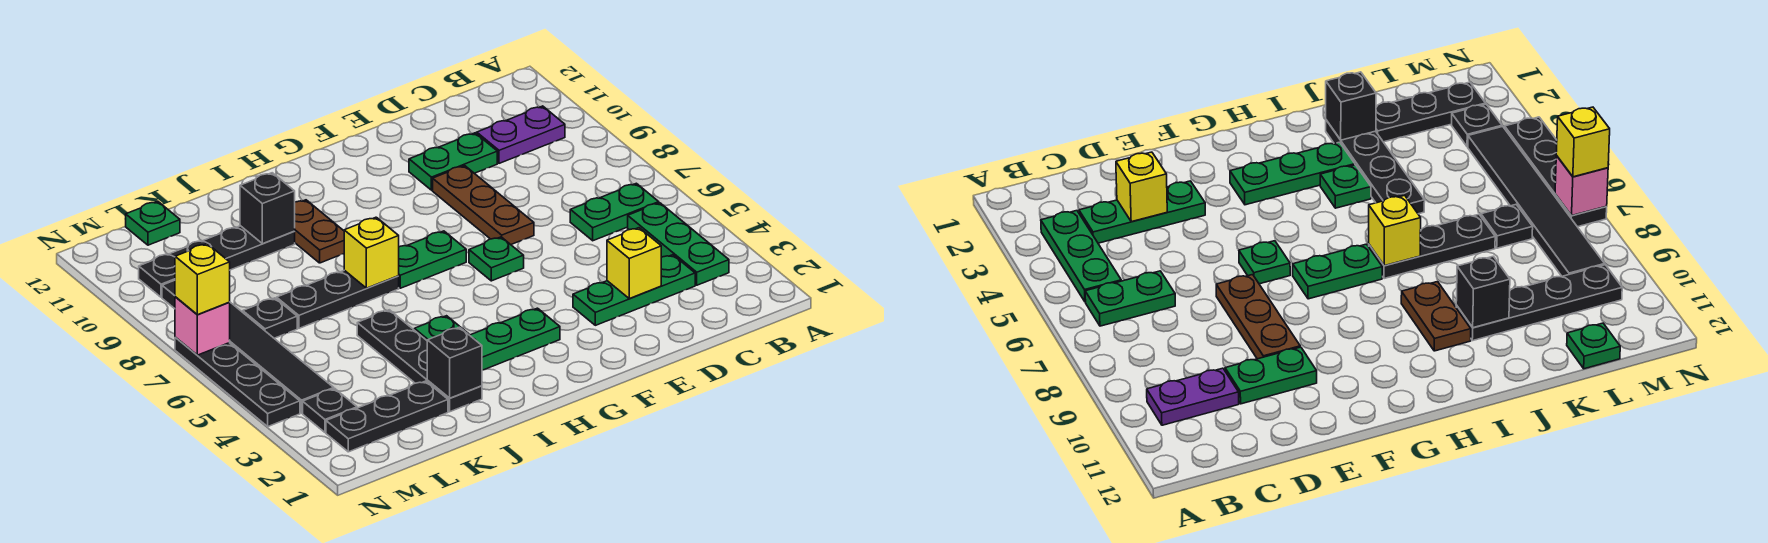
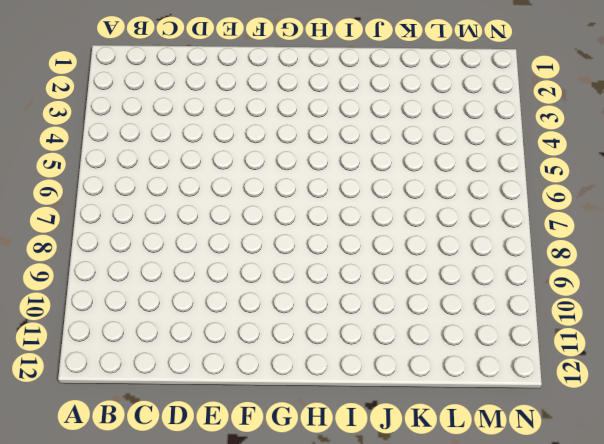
none -> green plate B3:B5 level 1
none -> green plate B6:C6 level 1
none -> purple plate B10:C10 level 1

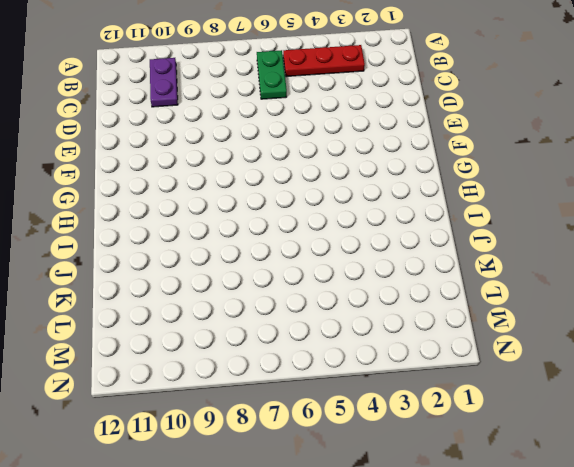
red plate B3:B5 level 1 -> green plate B3:B5 level 1
none -> green plate C3:E3 level 1
none -> green plate D10:E10 level 1
none -> brown plate E7:E9 level 1

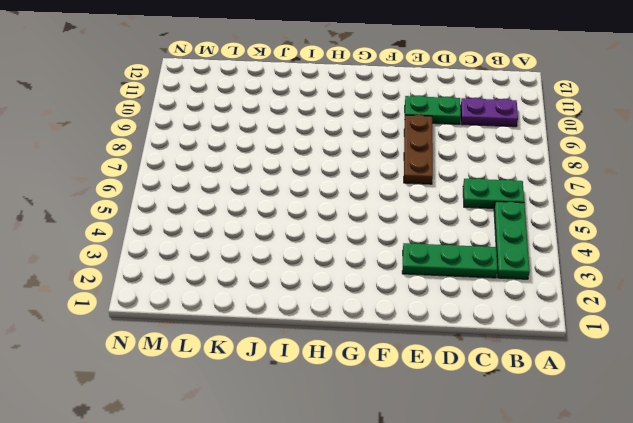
none -> green plate F6 level 1
none -> green plate G3:I3 level 1
none -> green plate G7:H7 level 1

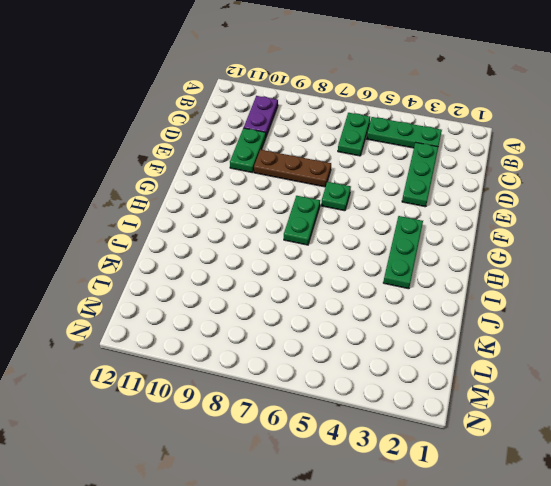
none -> green plate I4 level 1
none -> black plate I7:K7 level 1
none -> brown plate I9:I10 level 1

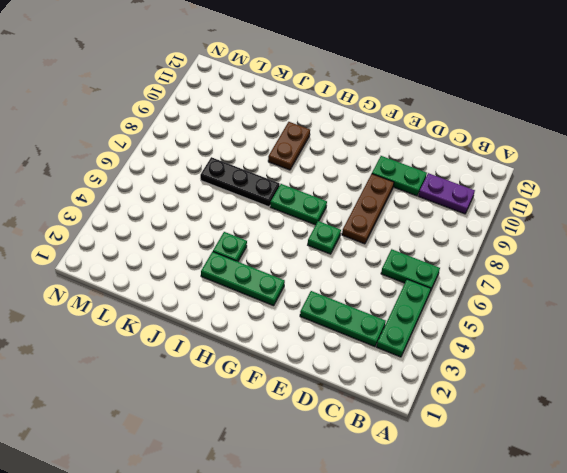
none -> black plate J2:J5 level 1
none -> black plate J10:M10 level 1
none -> black plate K2:M2 level 1

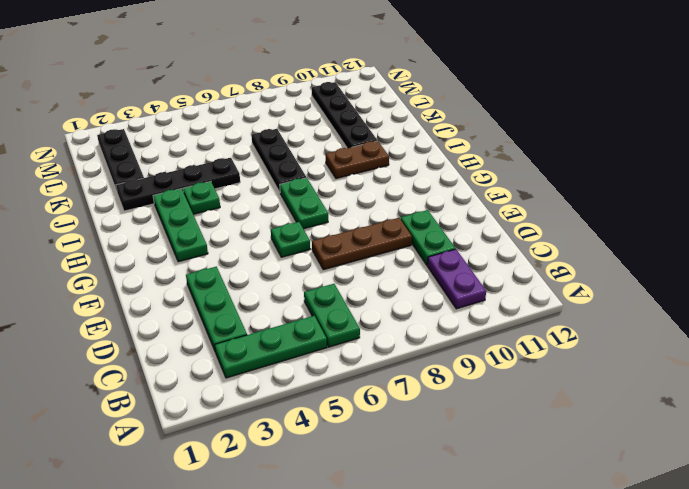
none -> black plate L7 level 1
none -> green plate L12 level 1
none -> black plate M3 level 1

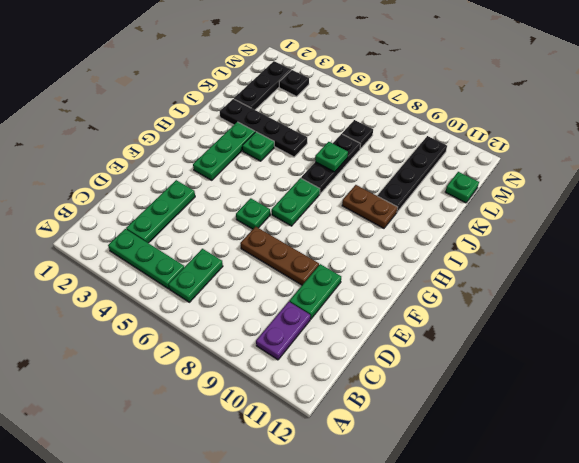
green plate J7 level 2 -> none
none -> black tile M4:M9 level 1
none -> black plate N4:N7 level 1
none -> yellow brick D3 level 2

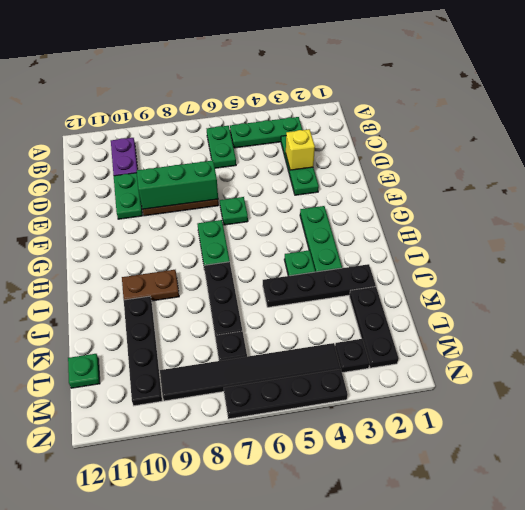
green brick E7:E9 level 2 -> none
none -> yellow brick I7 level 2
none -> black brick J2 level 2
none -> black brick J10 level 2

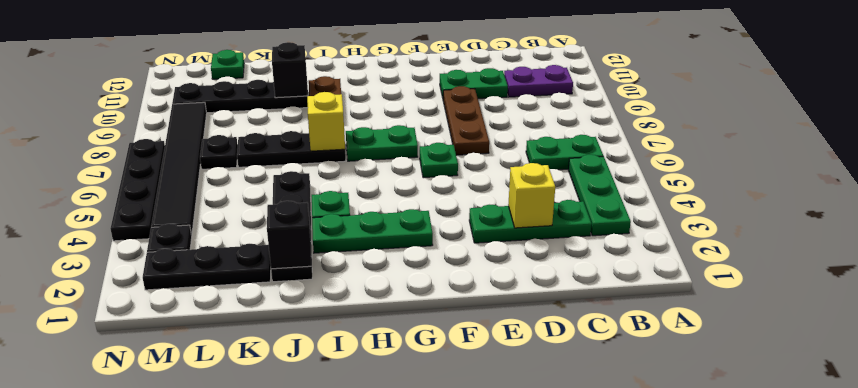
none -> pink brick N7 level 2
none -> yellow brick N7 level 3

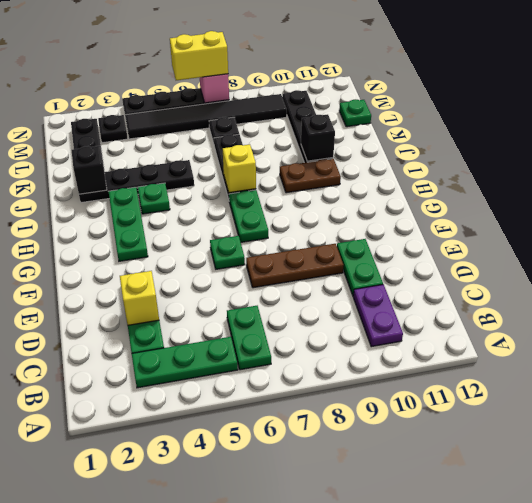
yellow brick N6:N7 level 3 -> yellow brick N7 level 3

